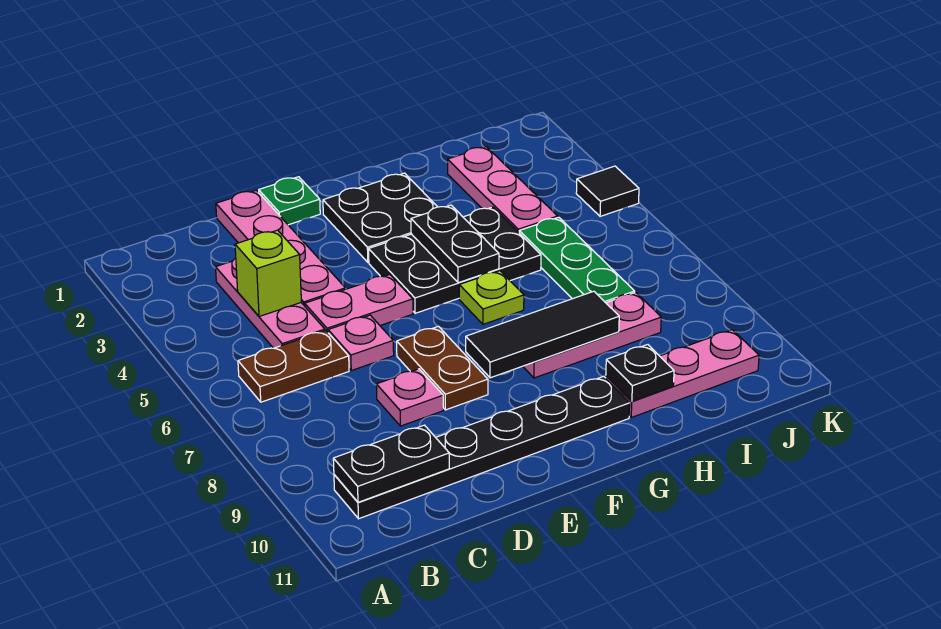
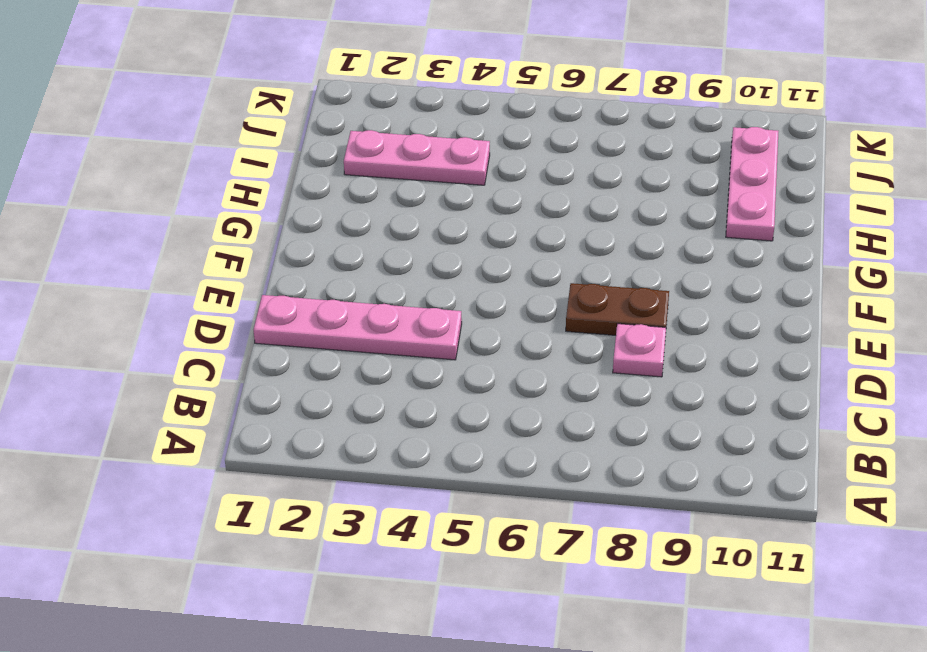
none -> brown plate B6:C6 level 1
none -> black plate B10:G10 level 1
none -> pink plate C3:C5 level 1

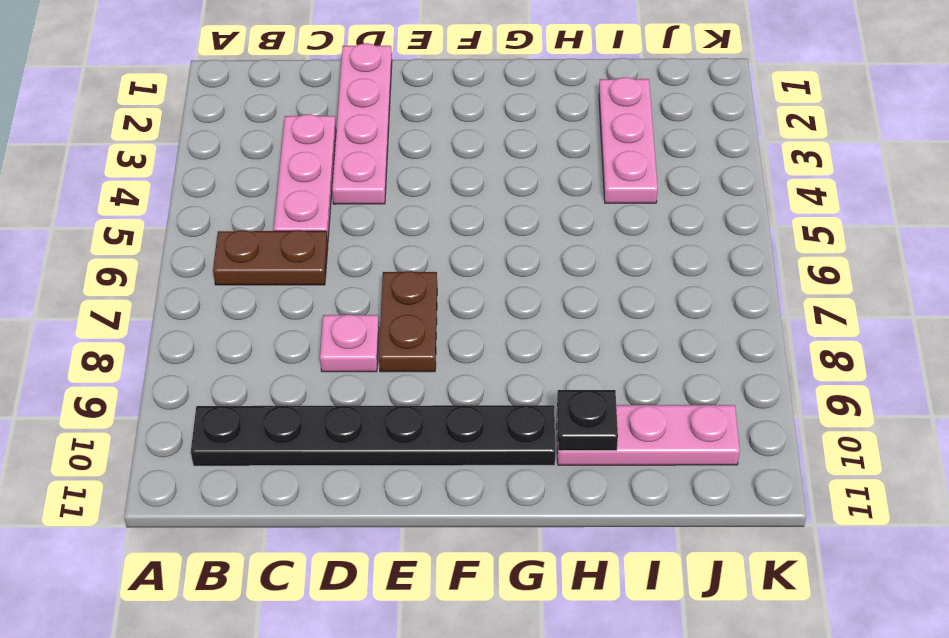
none -> pink plate D5:E5 level 1
none -> pink plate D6 level 1
none -> green plate E1 level 1

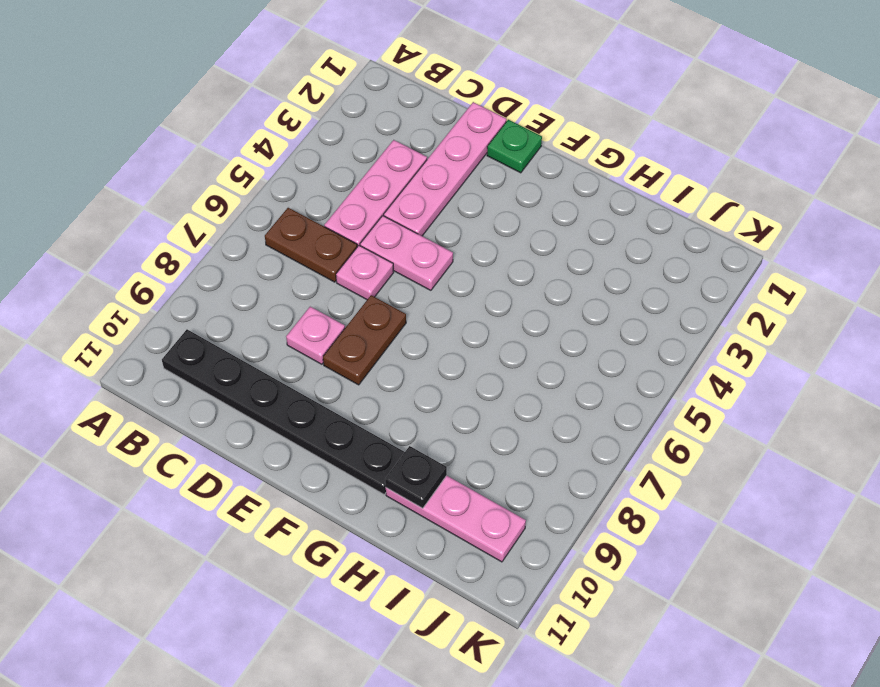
none -> black plate F2:G3 level 1
none -> black plate F4:H5 level 1
none -> lime plate G6 level 1

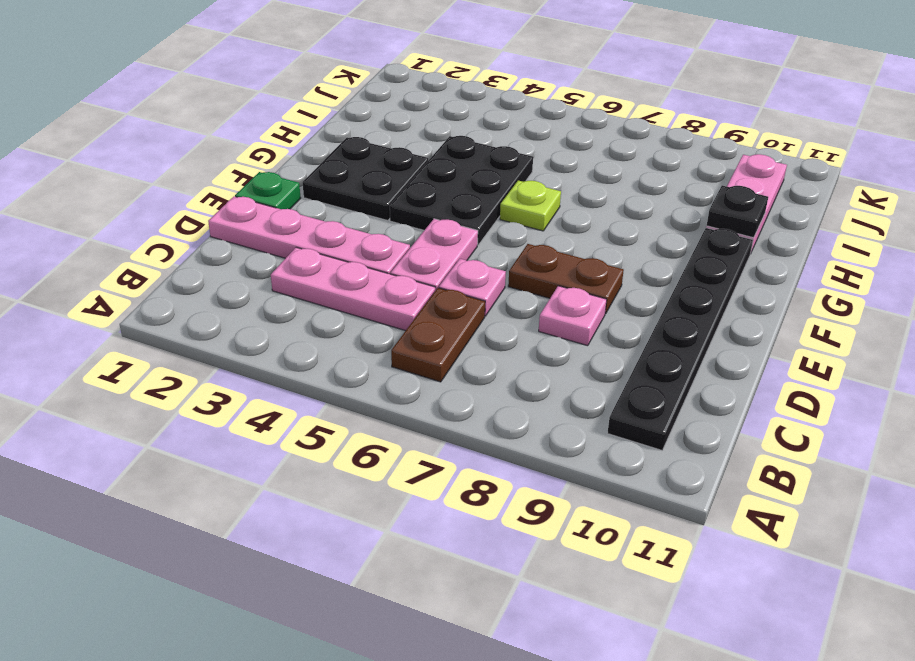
none -> pink plate G8:I8 level 1
none -> pink plate I2:I4 level 1
none -> green plate I5:I7 level 1

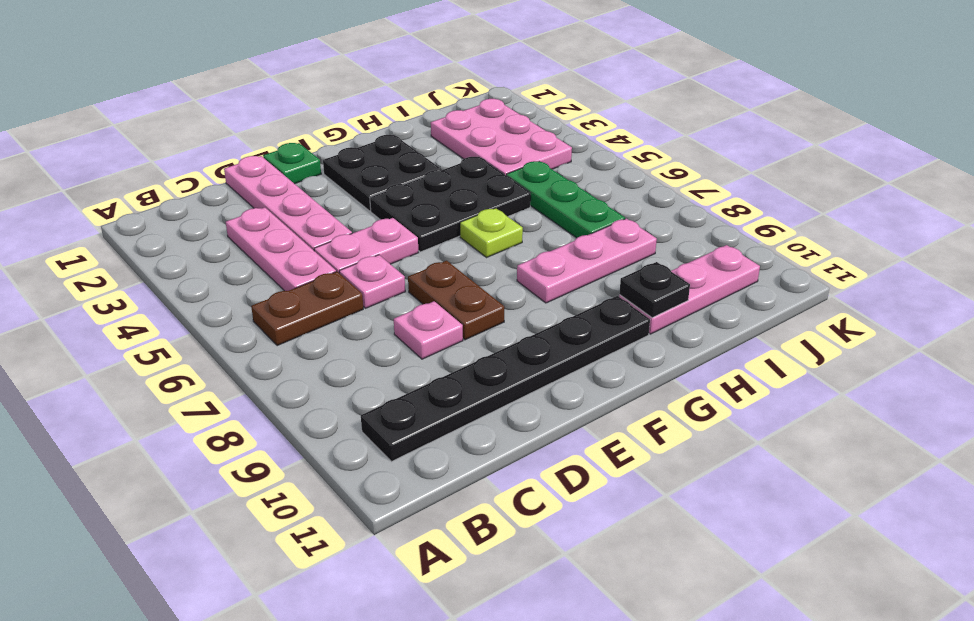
pink plate I2:J4 level 1 -> pink plate I2:I4 level 1
none -> black tile K4 level 1
none -> black plate B10:C10 level 2
none -> lime brick C4 level 2

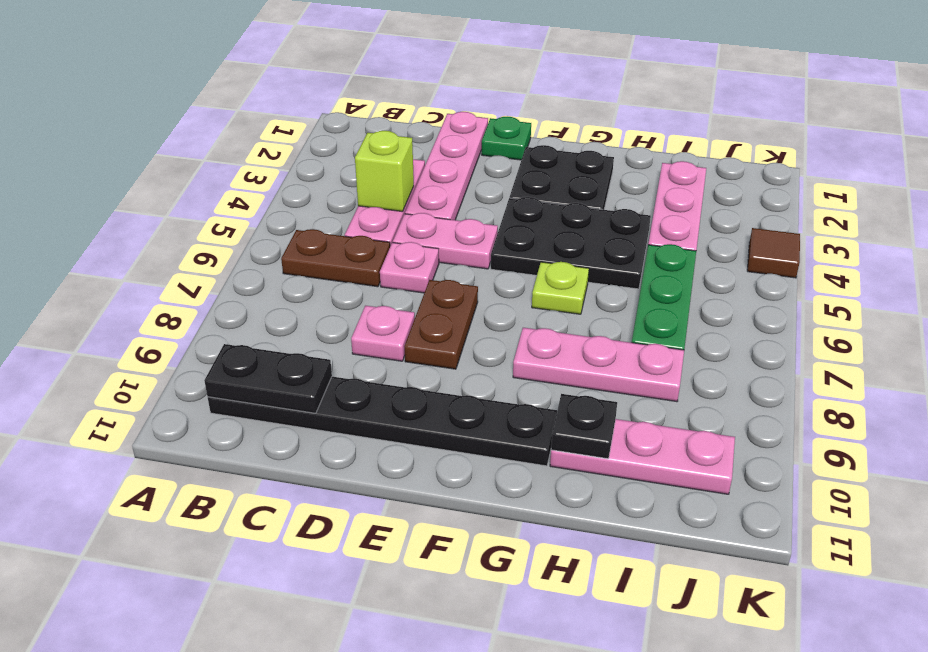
brown tile K4 level 1 -> black tile K4 level 1
none -> black tile F8:H8 level 2
none -> black plate G4:G5 level 2

